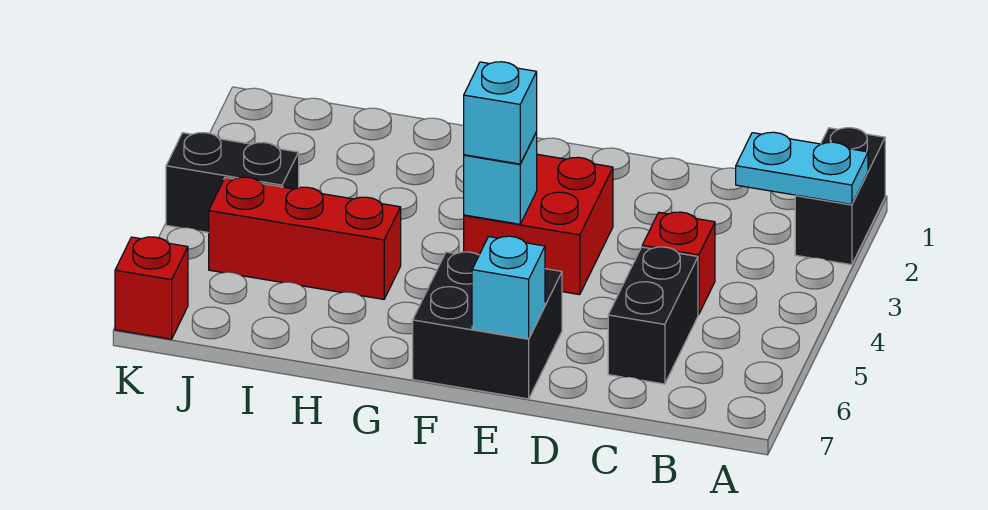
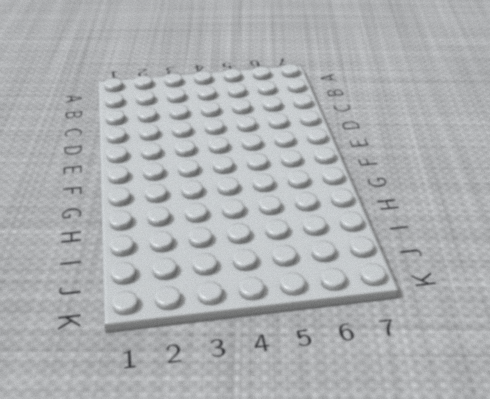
none -> black brick A1:A2 level 1
none -> red brick C4 level 1
none -> black brick C5:C6 level 1

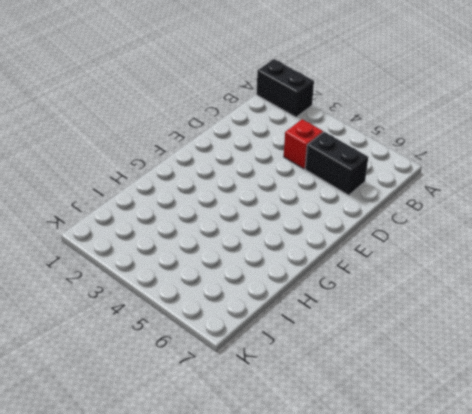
none -> red brick E3:F4 level 1
none -> black brick E6:F7 level 1
none -> red brick H5:J5 level 1

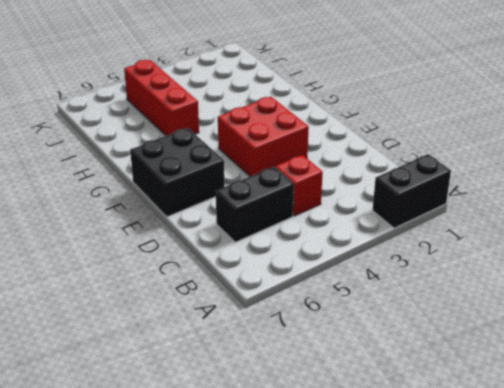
none -> black brick J4:K4 level 1
none -> red brick K7 level 1
none -> cyan plate A2:B2 level 2

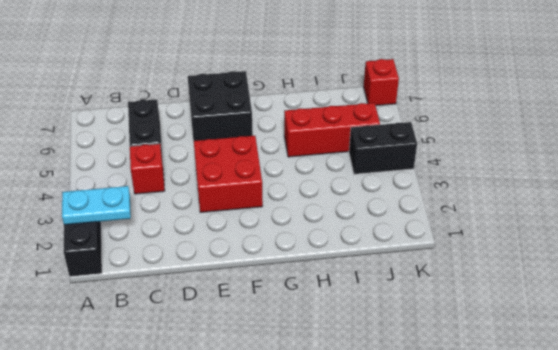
none -> cyan brick E7 level 2
none -> cyan brick F4 level 2
none -> cyan brick F4 level 3

